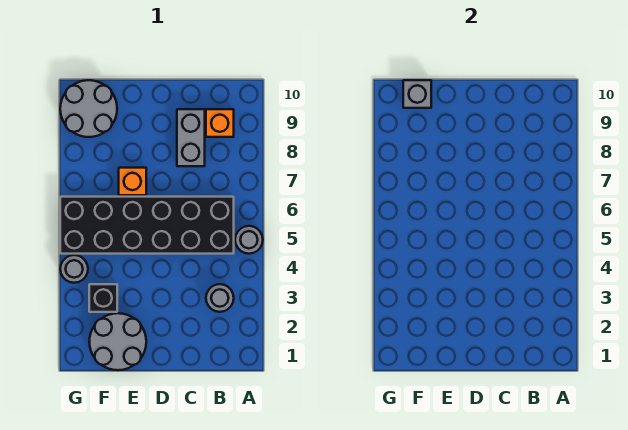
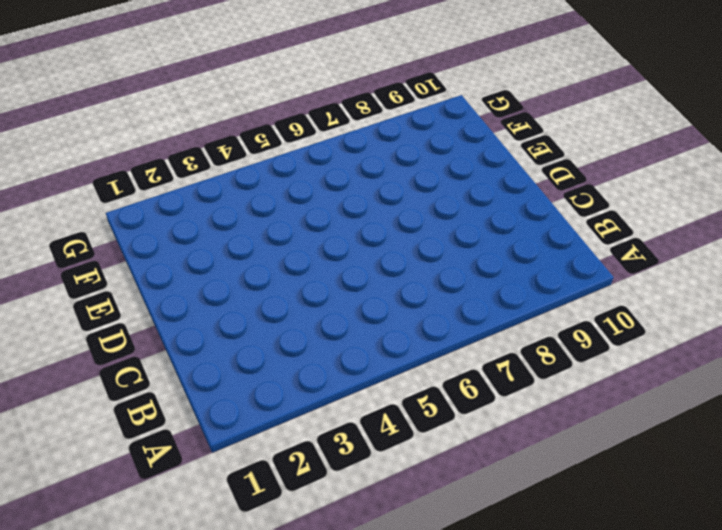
none -> grey round brick A5 level 1
none -> grey round brick B3 level 1

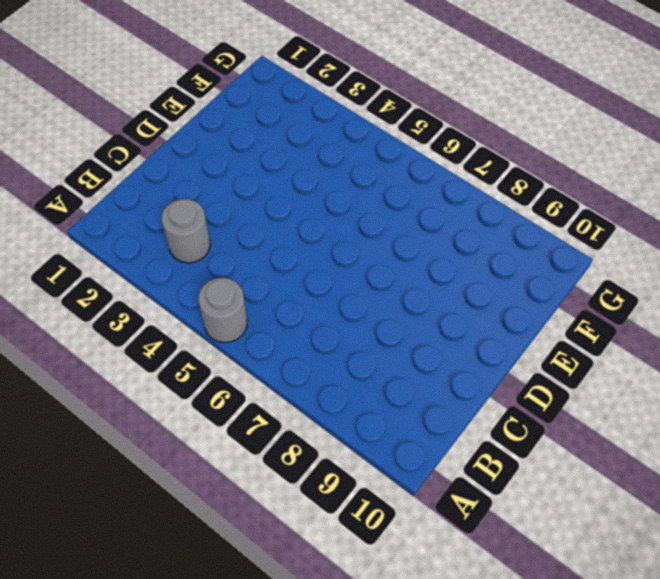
none -> black brick B5:G6 level 1
none -> orange brick B9 level 1

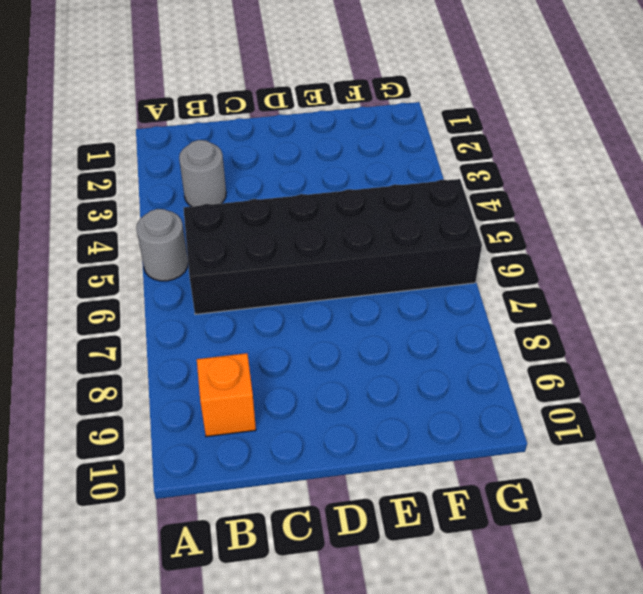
none -> grey brick C8:C9 level 1
none -> grey round brick E1:F2 level 1

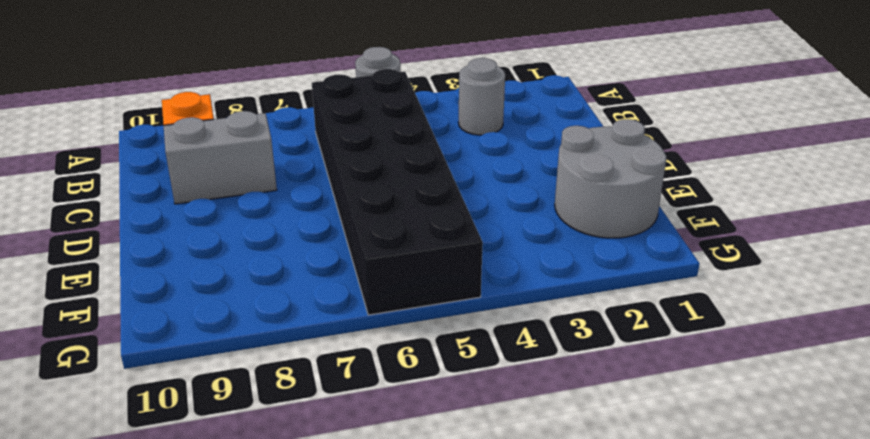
none -> orange brick E7 level 1
none -> black brick F3 level 1

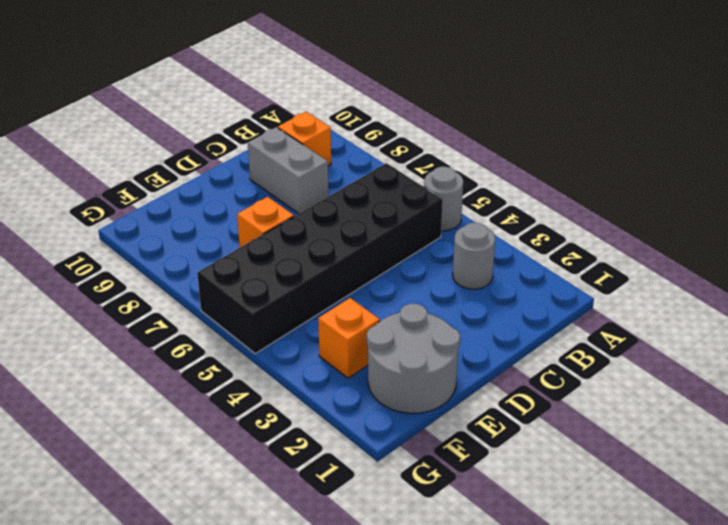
orange brick F3 level 1 -> black brick F3 level 1
none -> grey round brick F9:G10 level 1
none -> grey round brick G4 level 1

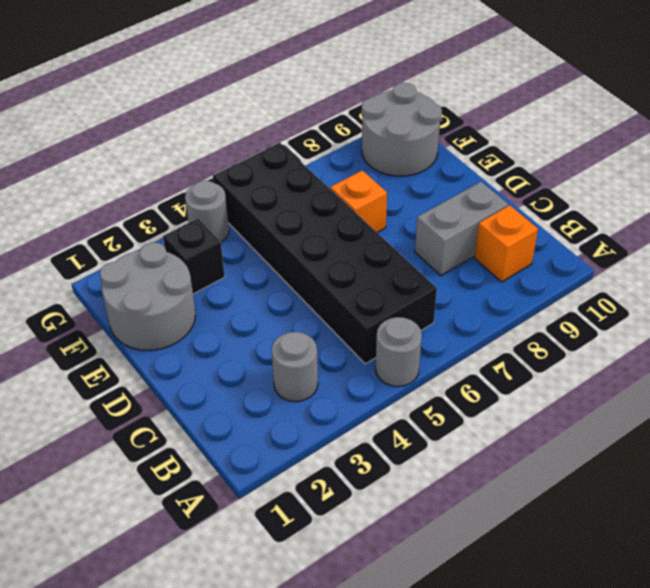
none -> grey brick F10 level 2

